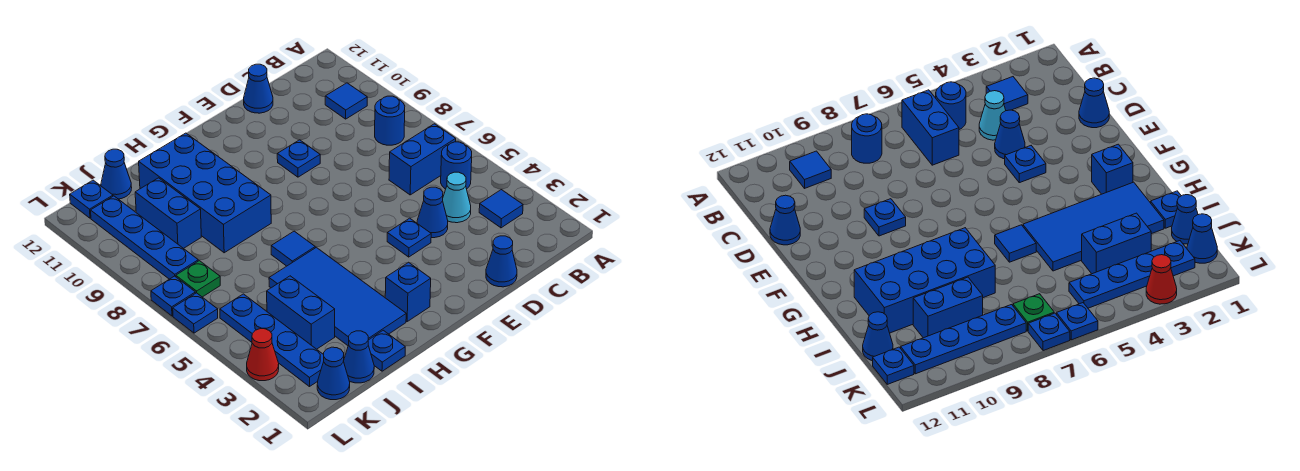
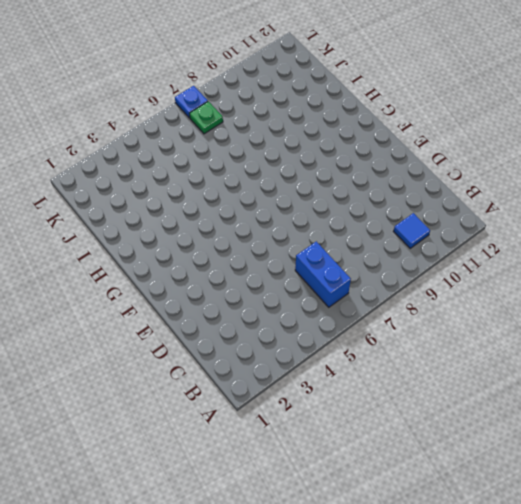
none -> blue tile B3 level 1
none -> blue round brick B5 level 1
none -> blue round brick B8 level 1

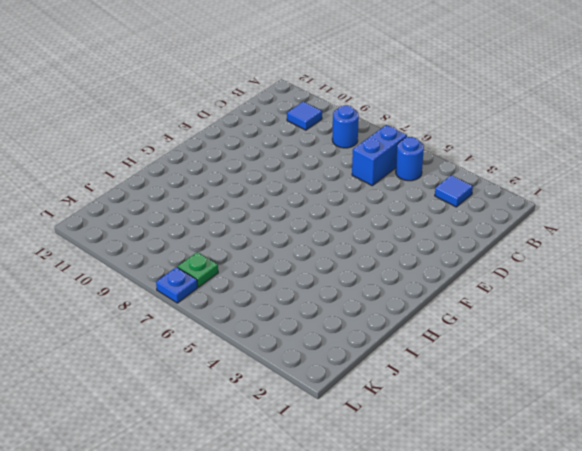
none -> cyan cone C4 level 1
none -> blue cone D1 level 1
none -> blue cone D4 level 1

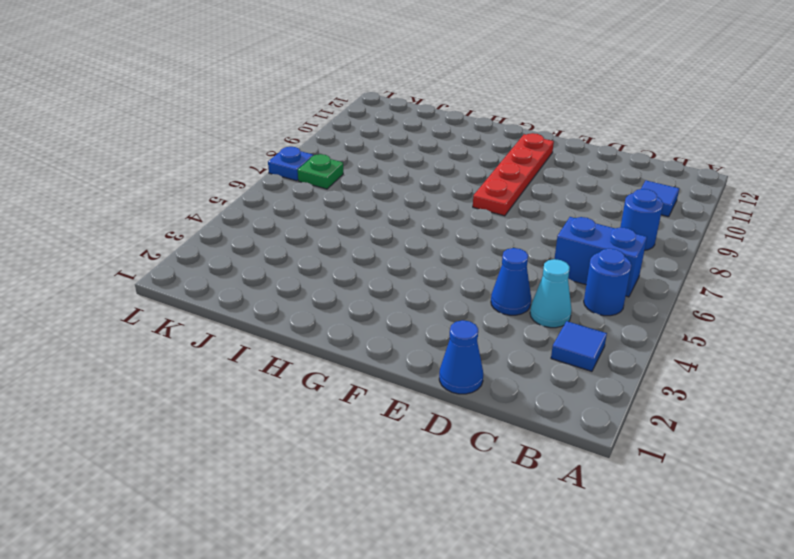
red plate F8:F11 level 1 -> none
none -> blue cone D12 level 1
none -> blue plate E4 level 1
none -> blue plate E9 level 1

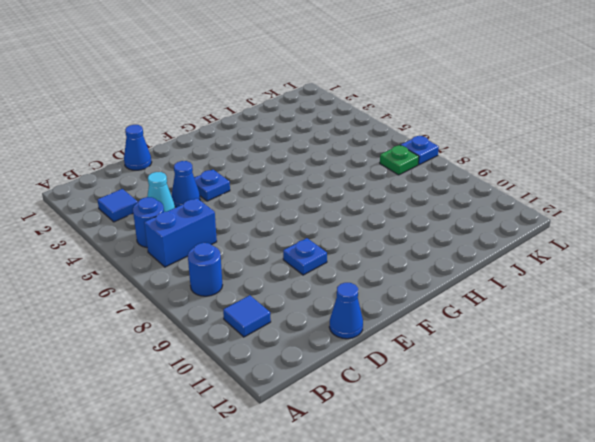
none -> blue brick G2 level 1
none -> blue tile H2:I5 level 1
none -> blue tile H6 level 1

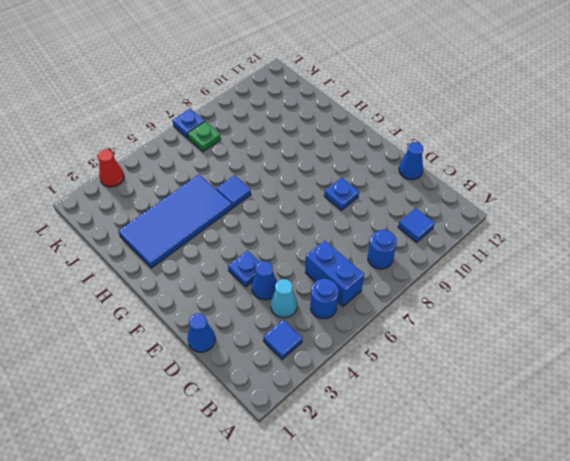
none -> blue brick G2 level 1
none -> blue brick H8:I11 level 1
none -> blue plate I1 level 1

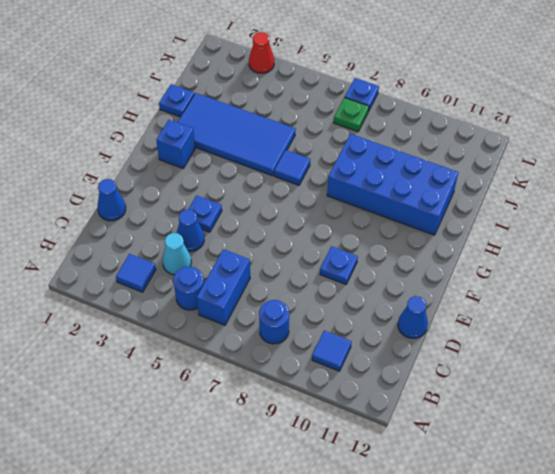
none -> blue cone J1 level 1
none -> blue brick J3:J4 level 1
none -> blue brick J9:J10 level 1

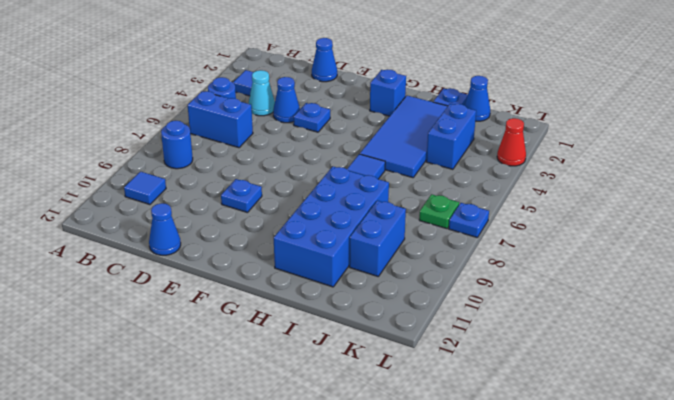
none -> blue cone J12 level 1
none -> blue cone K1 level 1
none -> blue plate K2:K5 level 1

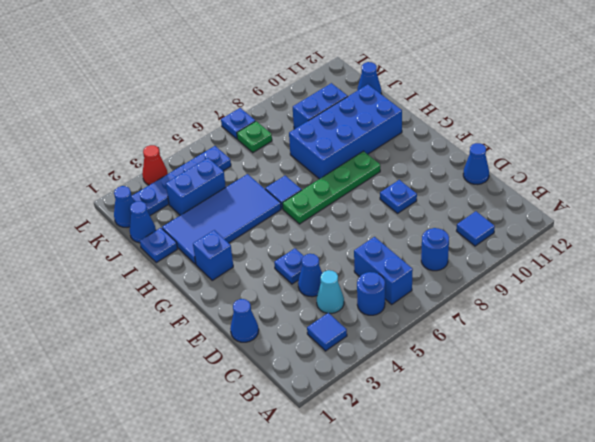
green plate G6:G9 level 1 -> none
none -> blue plate K8:K11 level 1
none -> blue plate K12 level 1
none -> blue plate L6 level 1

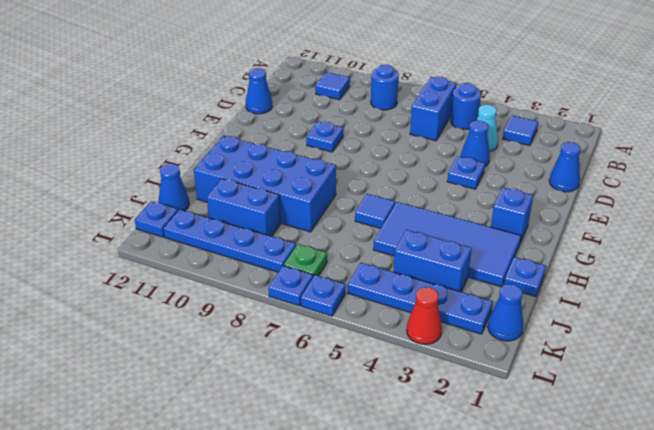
none -> blue cone J1 level 1

